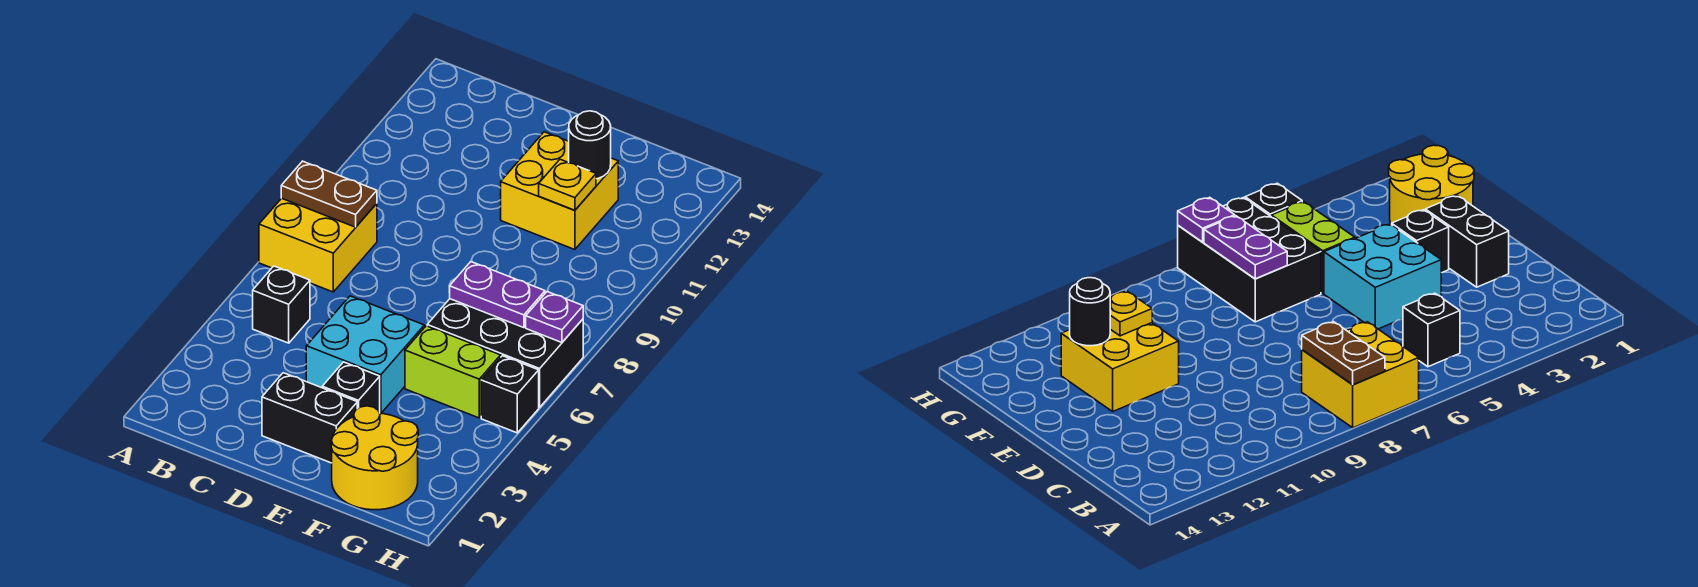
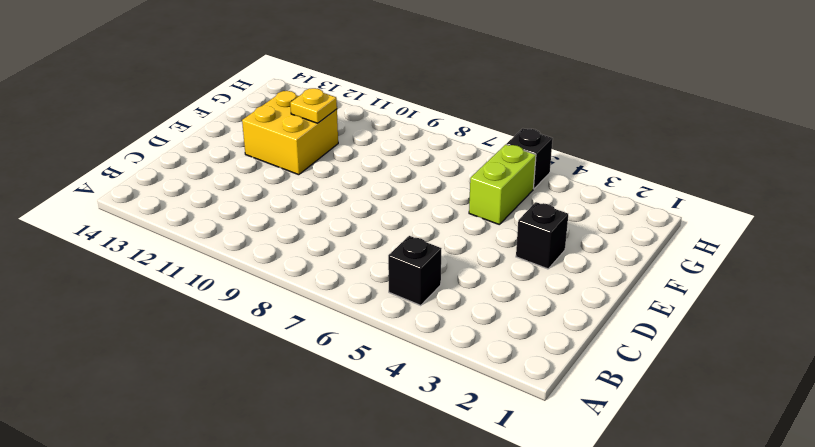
none -> yellow brick A7:B8 level 1
none -> black brick D2:E2 level 1
none -> cyan brick D4:E5 level 1

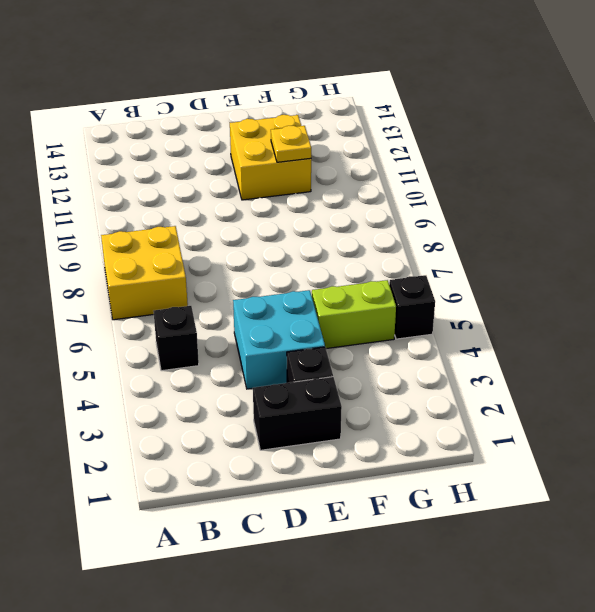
none -> yellow round brick F1:G2 level 1
none -> black brick F6:H7 level 1
none -> brown plate A8:B8 level 2

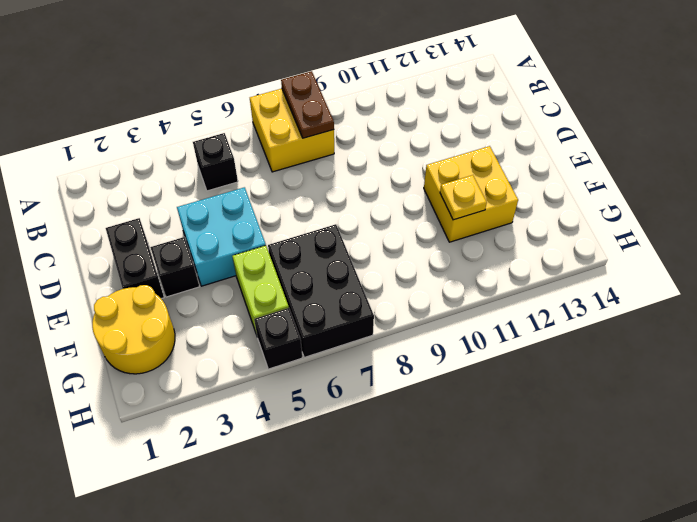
none -> purple plate F7:G7 level 2
none -> black round brick F12 level 2
none -> purple plate H7 level 2

